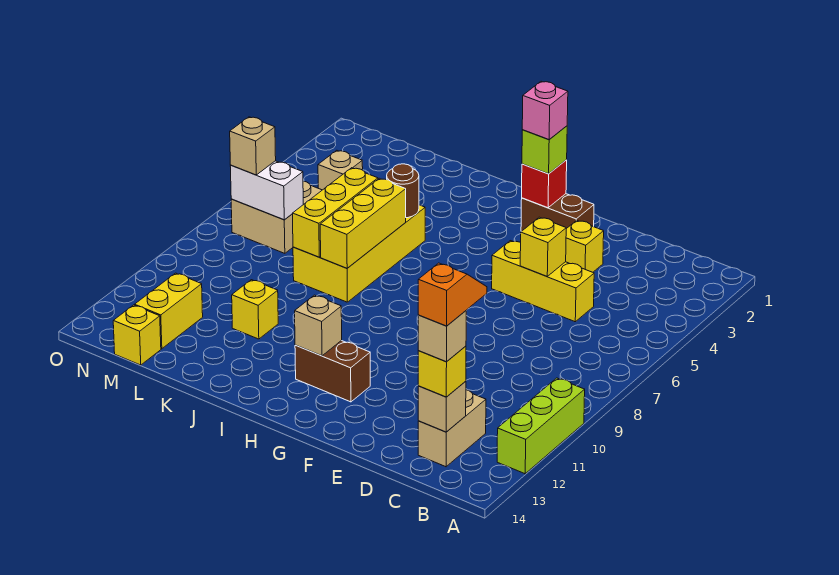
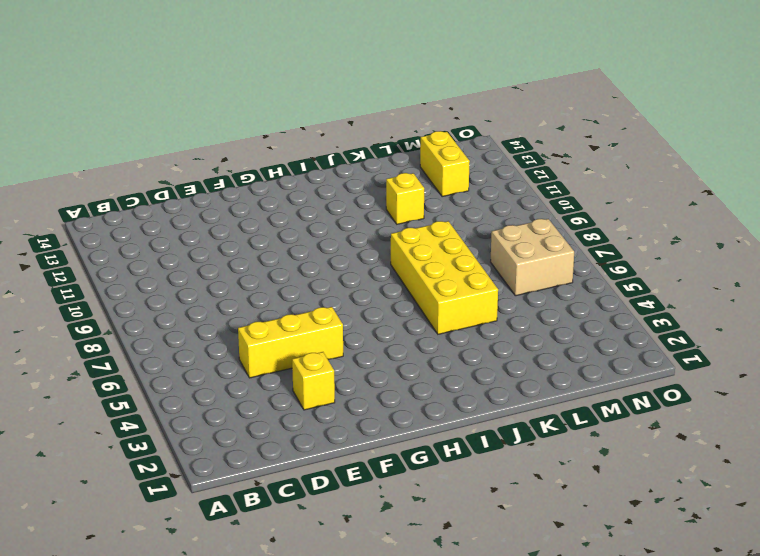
none -> lime brick A10:A12 level 1
none -> tan brick C12:C13 level 1
none -> brown brick F2:G2 level 1

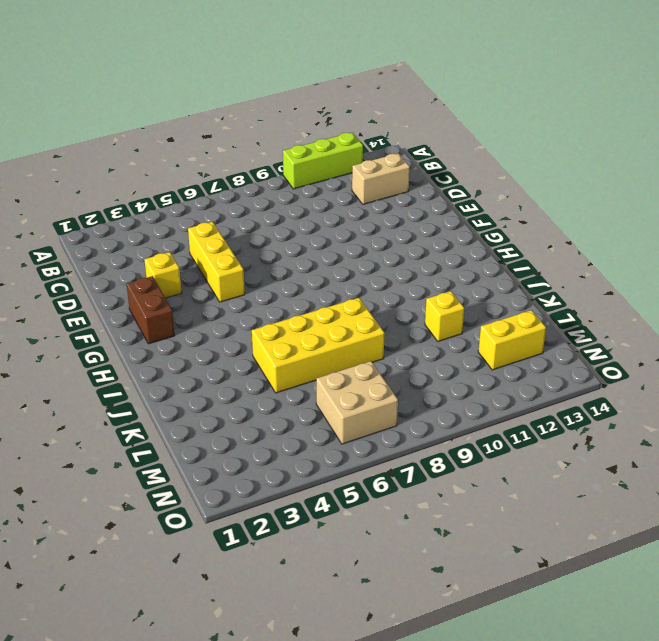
none -> brown brick G12:H12 level 1
none -> tan brick M4 level 1
none -> yellow brick M14 level 1

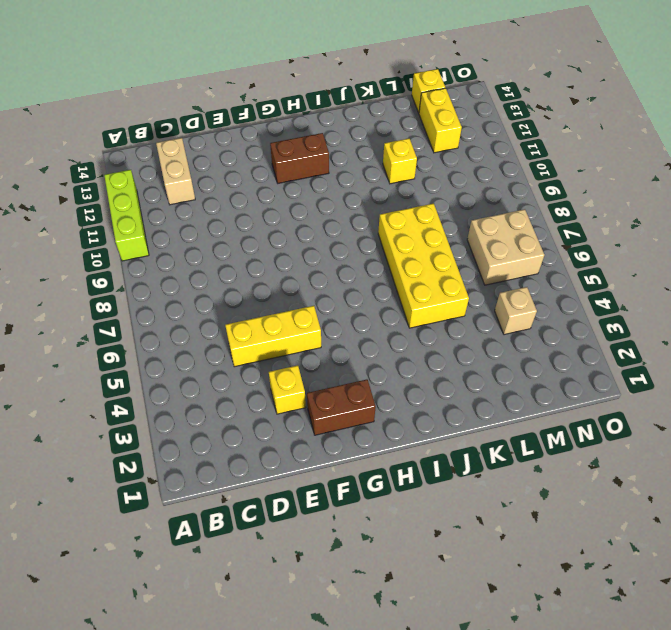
none -> tan brick C13 level 2
none -> yellow brick E5 level 2
none -> red brick G2 level 2

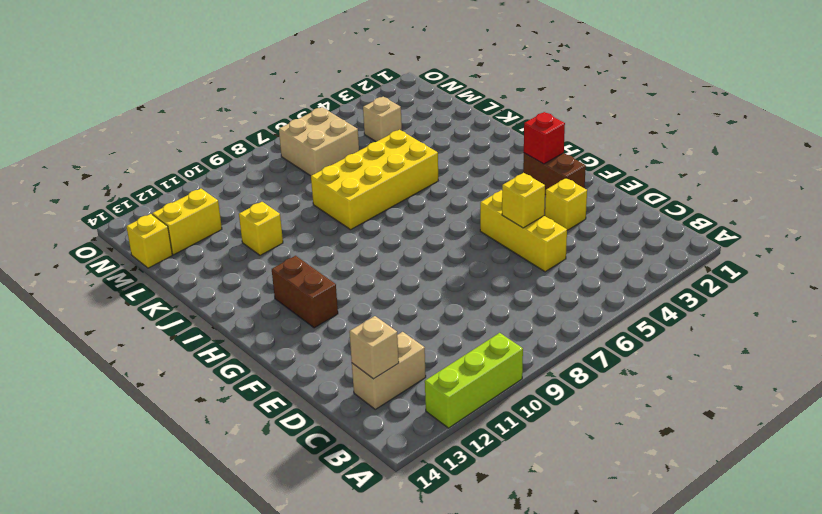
none -> tan brick H12 level 2
none -> brown round brick J5 level 2
none -> yellow brick J6:J8 level 2

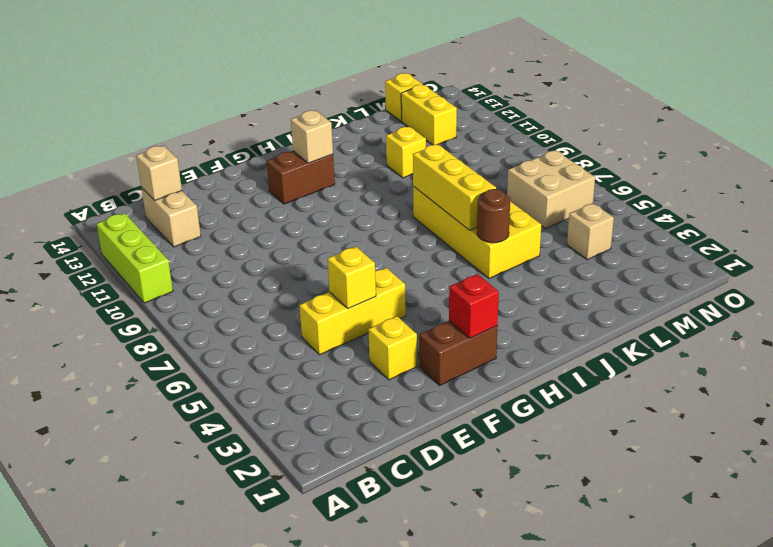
none -> yellow brick K6:K8 level 2
none -> white brick M7:N7 level 2
none -> yellow brick C13 level 3

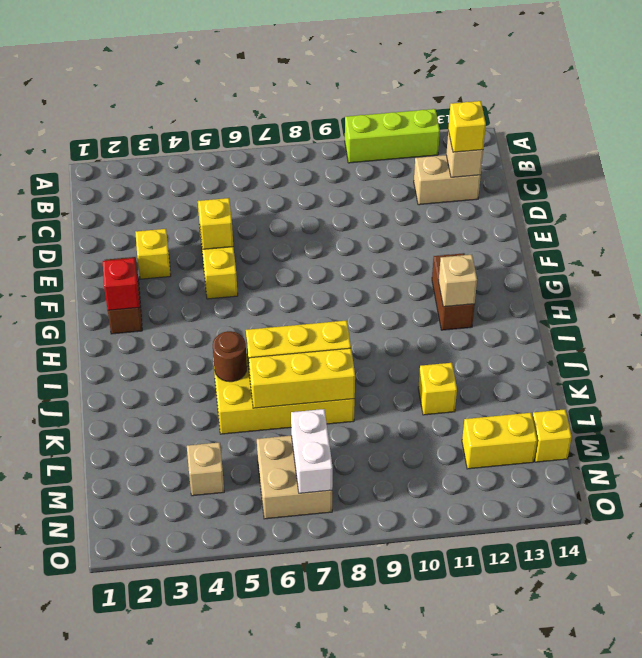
none -> lime brick G2 level 3
none -> tan brick N7 level 3
none -> tan brick C13 level 4

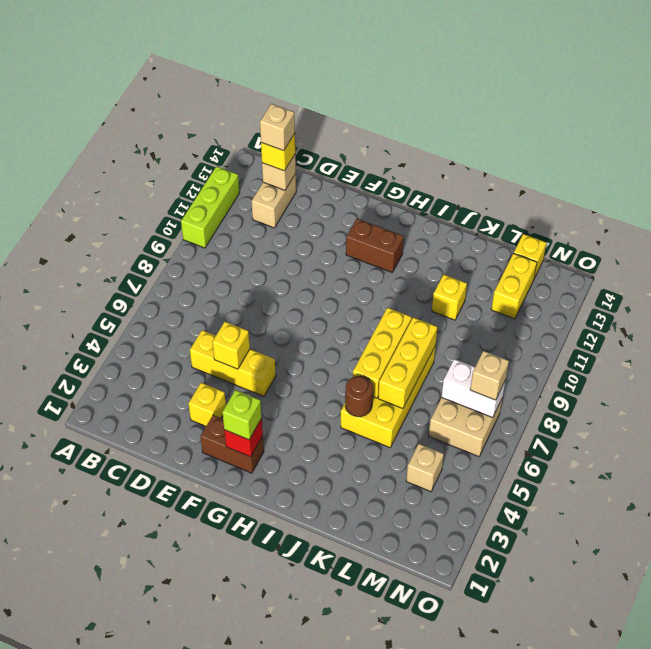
none -> tan brick H12 level 2
none -> pink brick G2 level 4
none -> orange slope C12:C13 level 5 top 13

